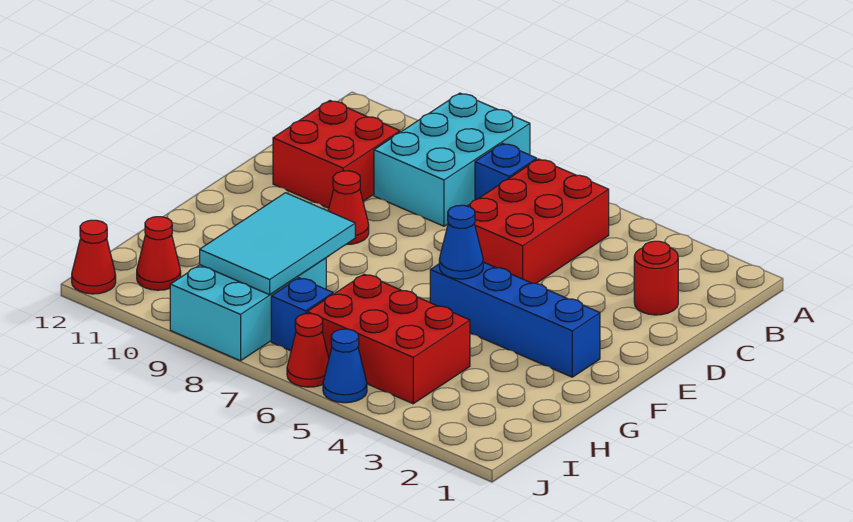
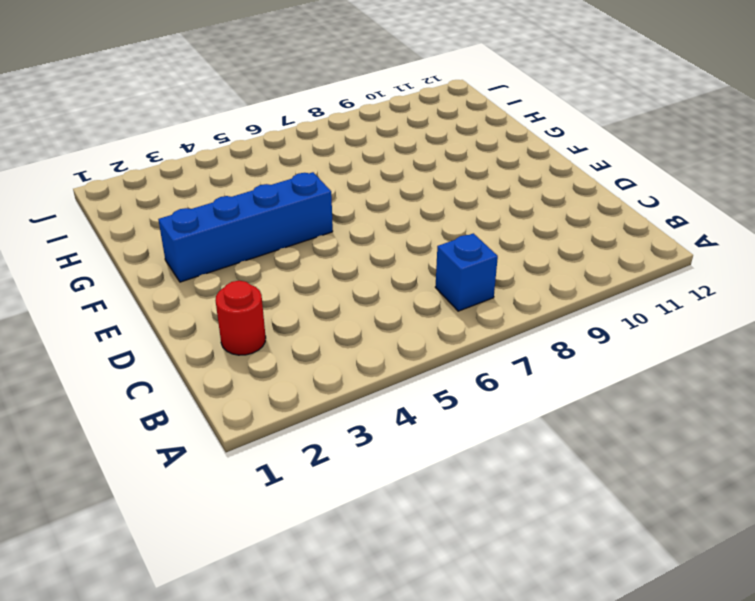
none -> cyan brick A8:C9 level 1
none -> red brick B5:D6 level 1
none -> red brick C10:D11 level 1

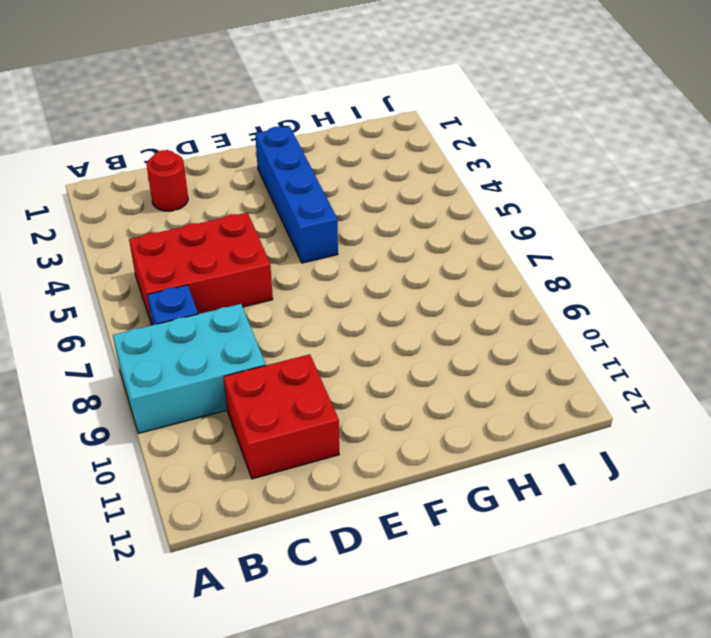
none -> red cone E9 level 1
none -> red brick H4:I6 level 1
none -> cyan brick H8:J9 level 1

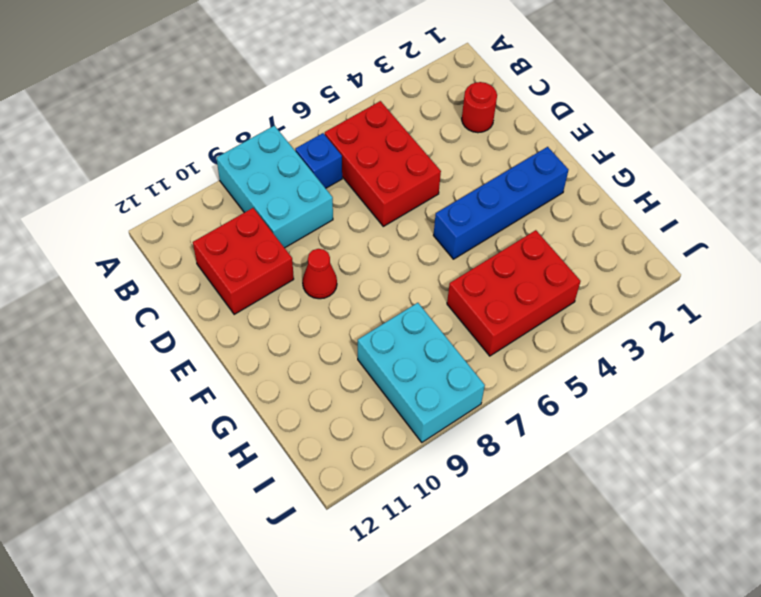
none -> blue brick I7 level 1
none -> red cone I11 level 1
none -> blue cone J5 level 1

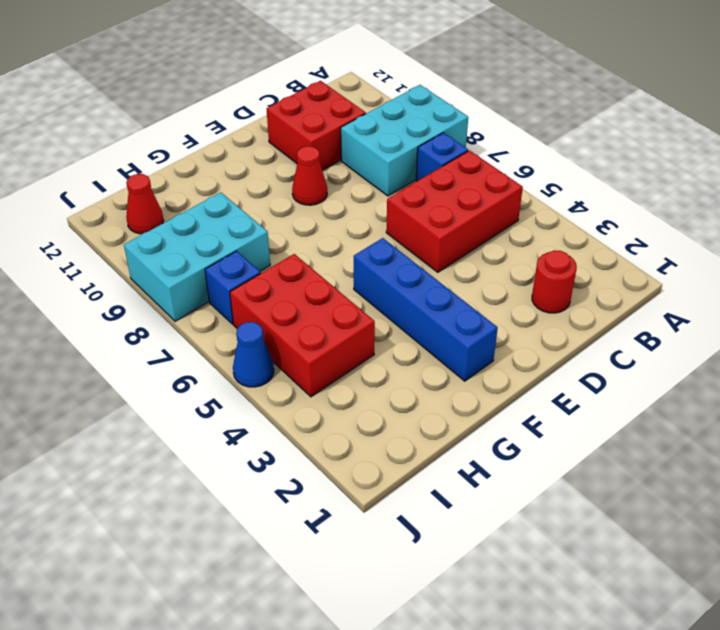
none -> red cone J6 level 1
none -> red cone J12 level 1
none -> blue cone F5 level 2

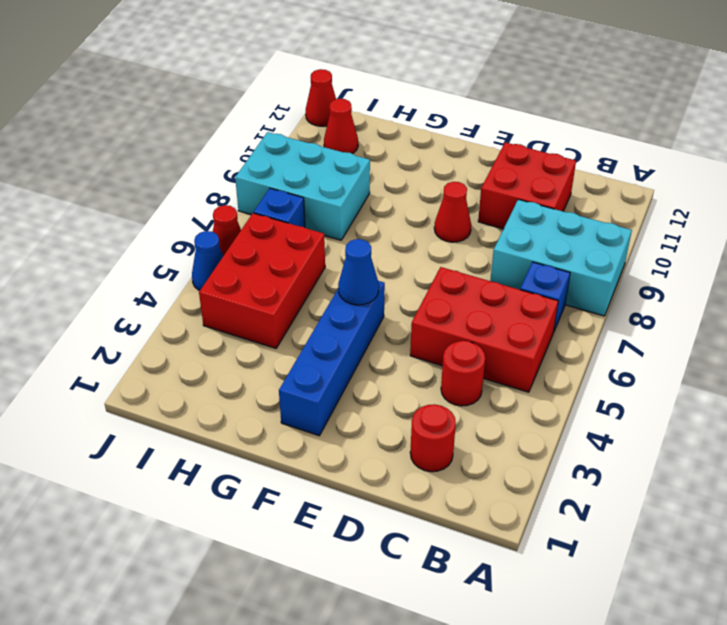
red round brick C4 level 1 -> none
none -> cyan tile G8:I9 level 2

